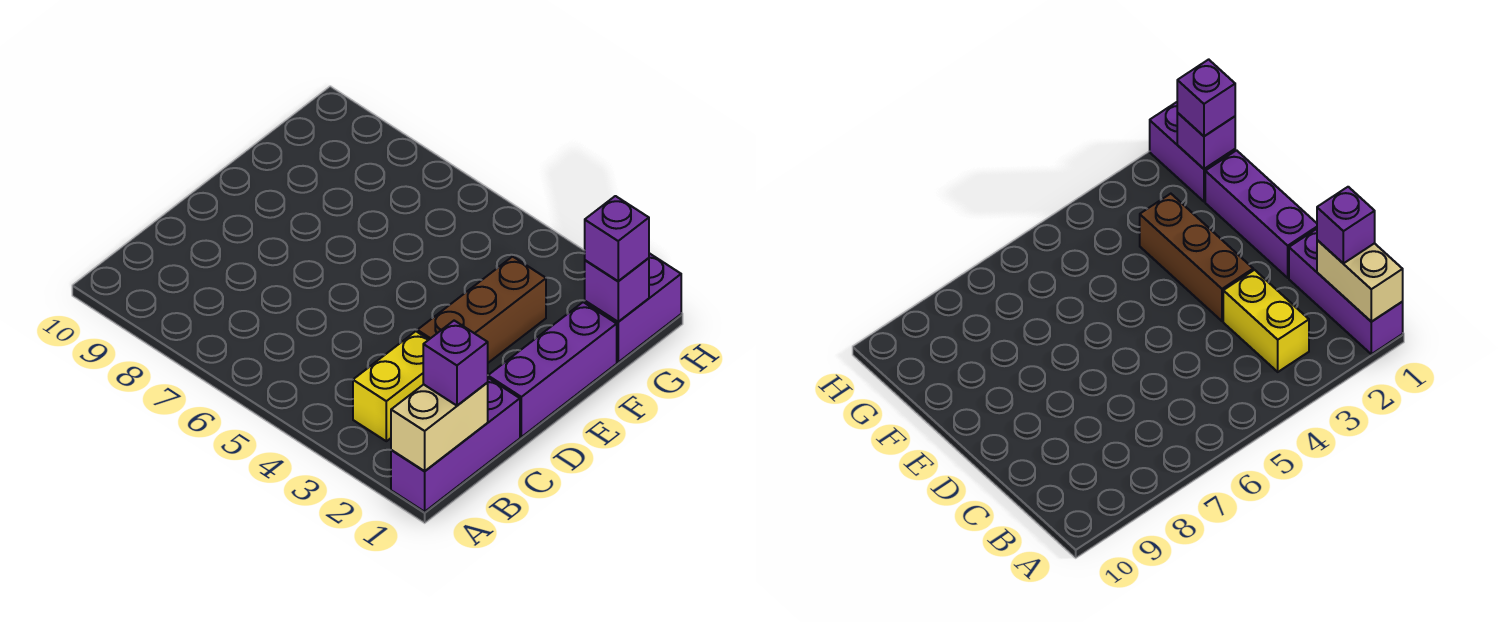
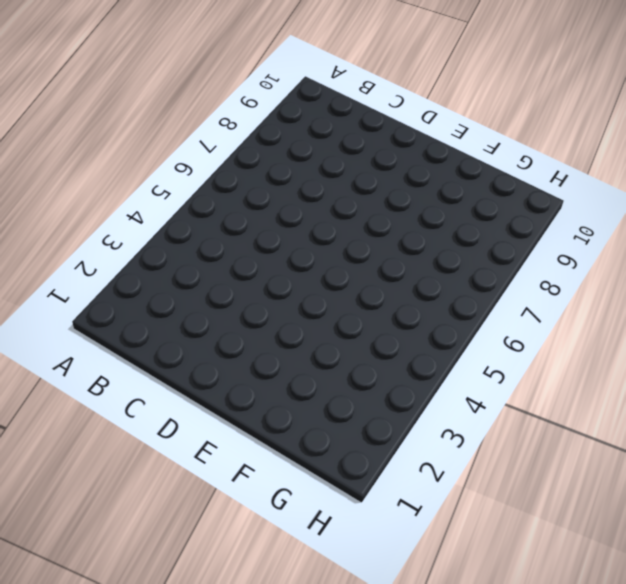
none -> purple brick A1:C1 level 1
none -> yellow brick B3:C3 level 1

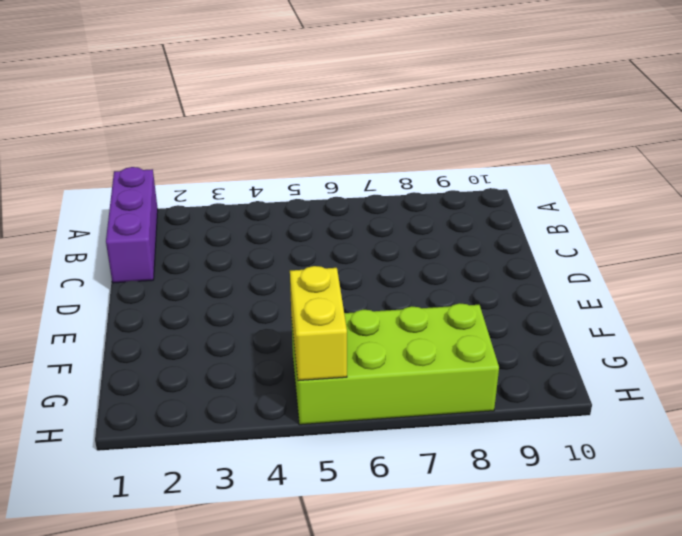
lime brick G5:H8 level 1 -> none
yellow brick G5:H5 level 2 -> yellow brick B3:C3 level 1
none -> purple brick D1:F1 level 1
none -> brown brick D3:F3 level 1

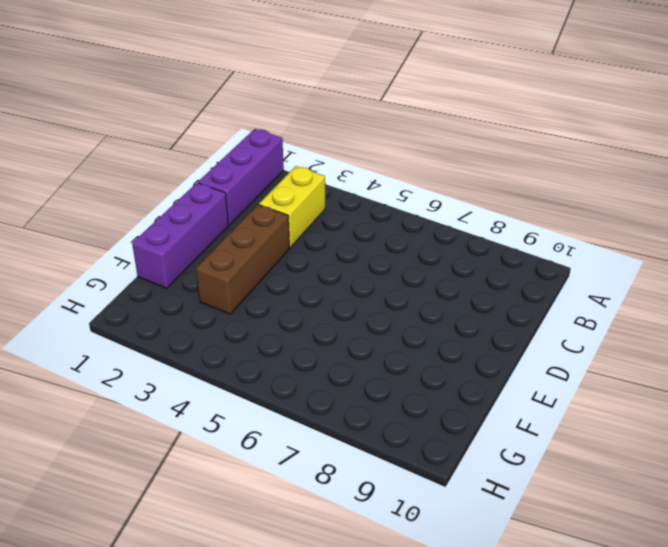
none -> purple brick G1:H1 level 1
none -> tan brick A1:B1 level 2

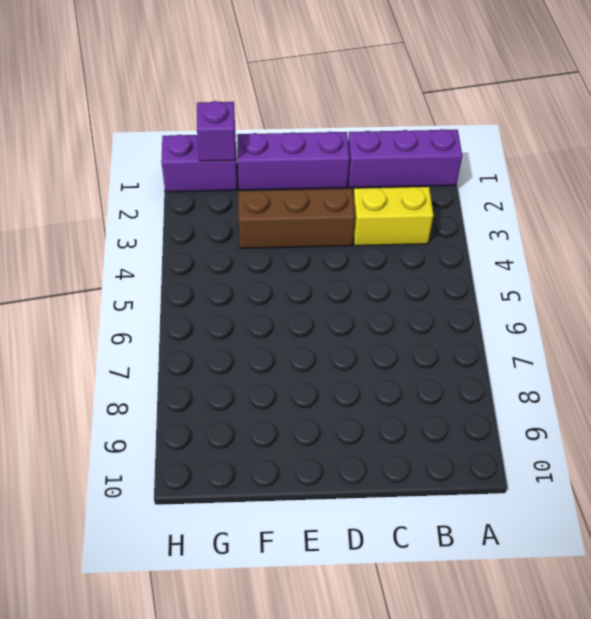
none -> tan brick A1:B1 level 2
none -> purple brick B1 level 3

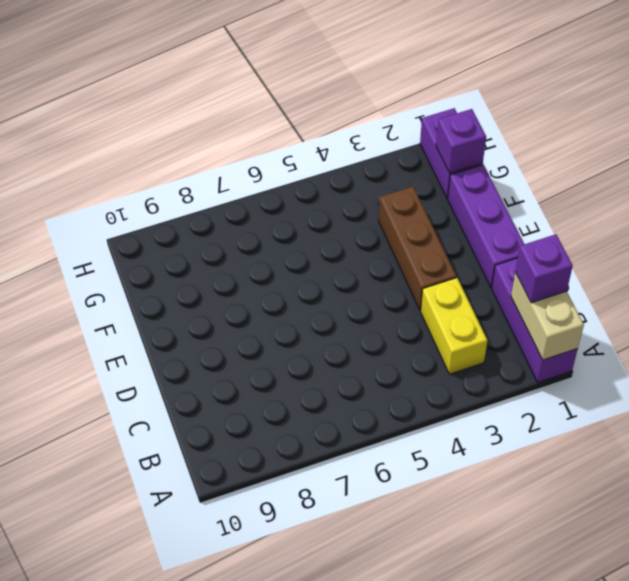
none -> purple brick G1 level 3

